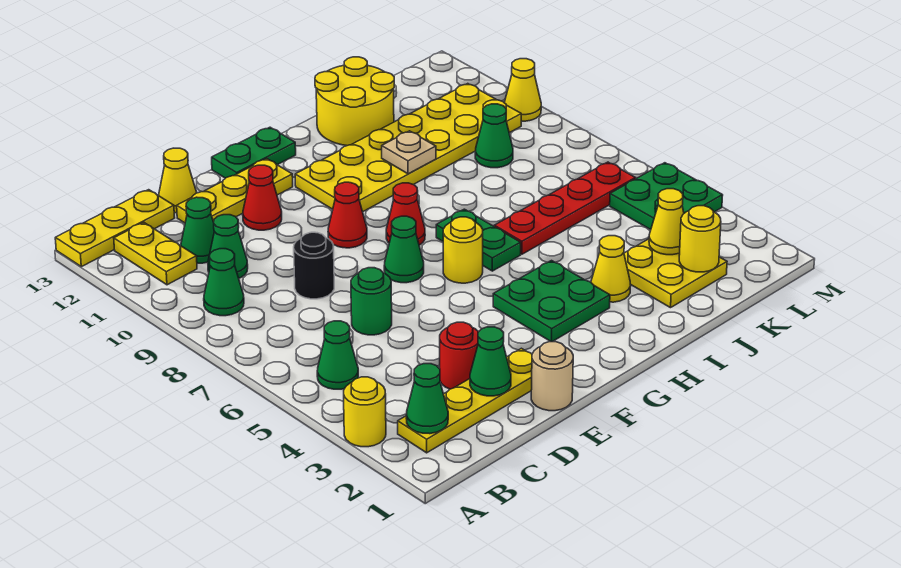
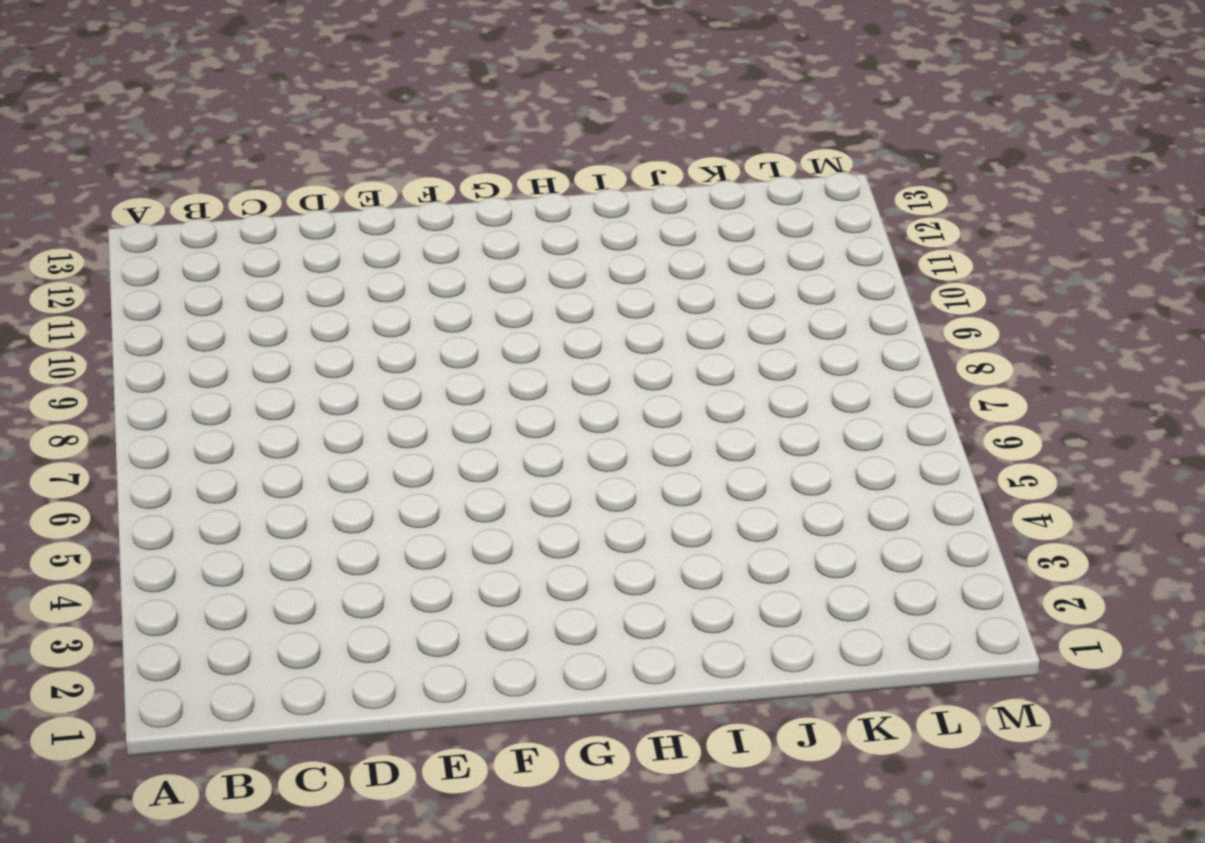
none -> yellow round brick A3 level 1
none -> yellow plate A13:C13 level 1
none -> yellow plate B2:E2 level 1
none -> green cone B5 level 1

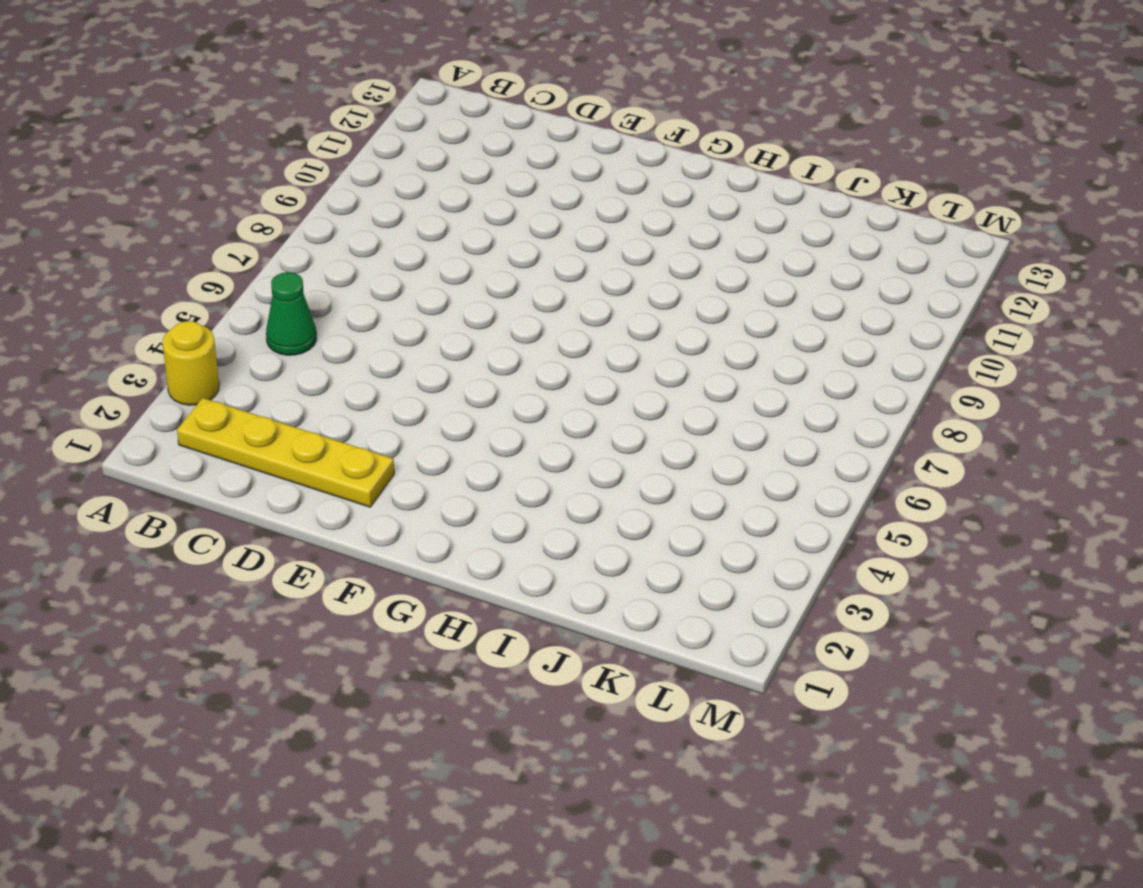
none -> yellow plate A13:C13 level 1
none -> green cone B9 level 1
none -> yellow plate B11:B12 level 1
none -> green cone C10 level 1

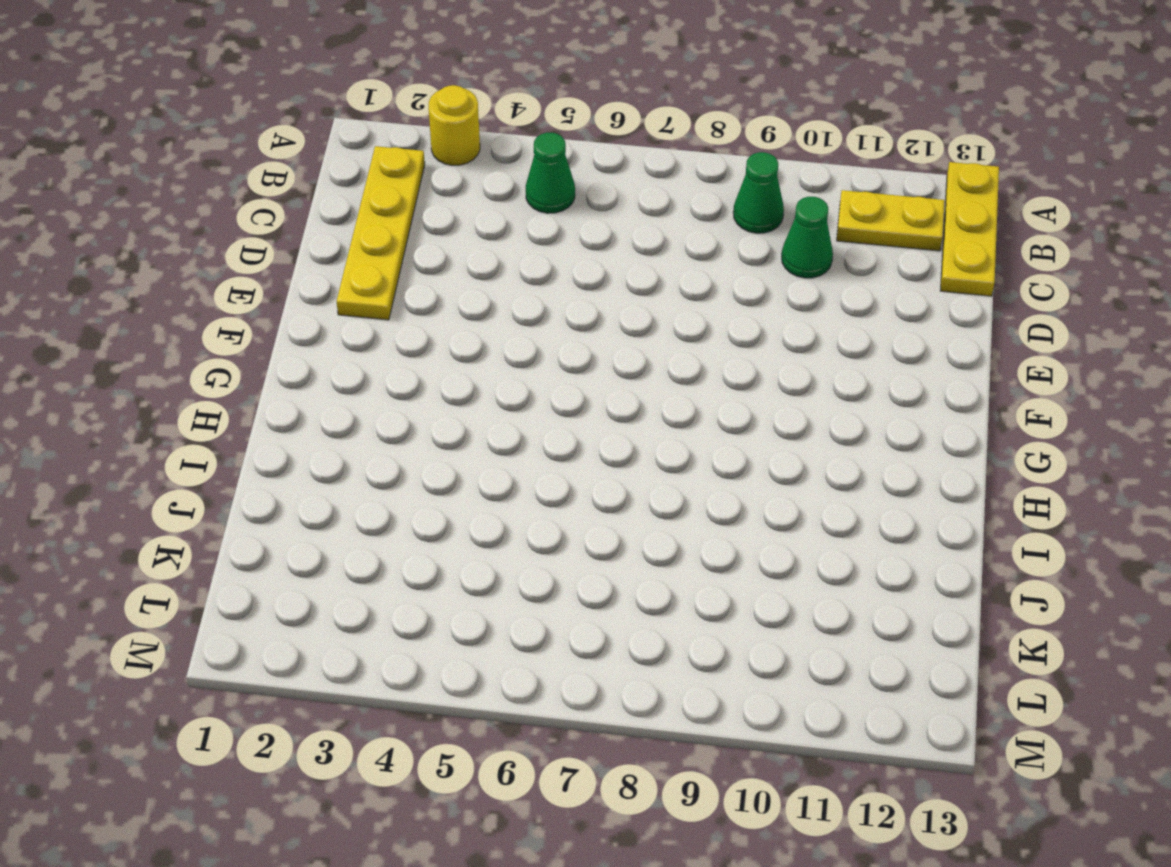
none -> green cone C11 level 1
none -> red round brick D3 level 1
none -> green round brick D6 level 1
none -> black round brick D8 level 1

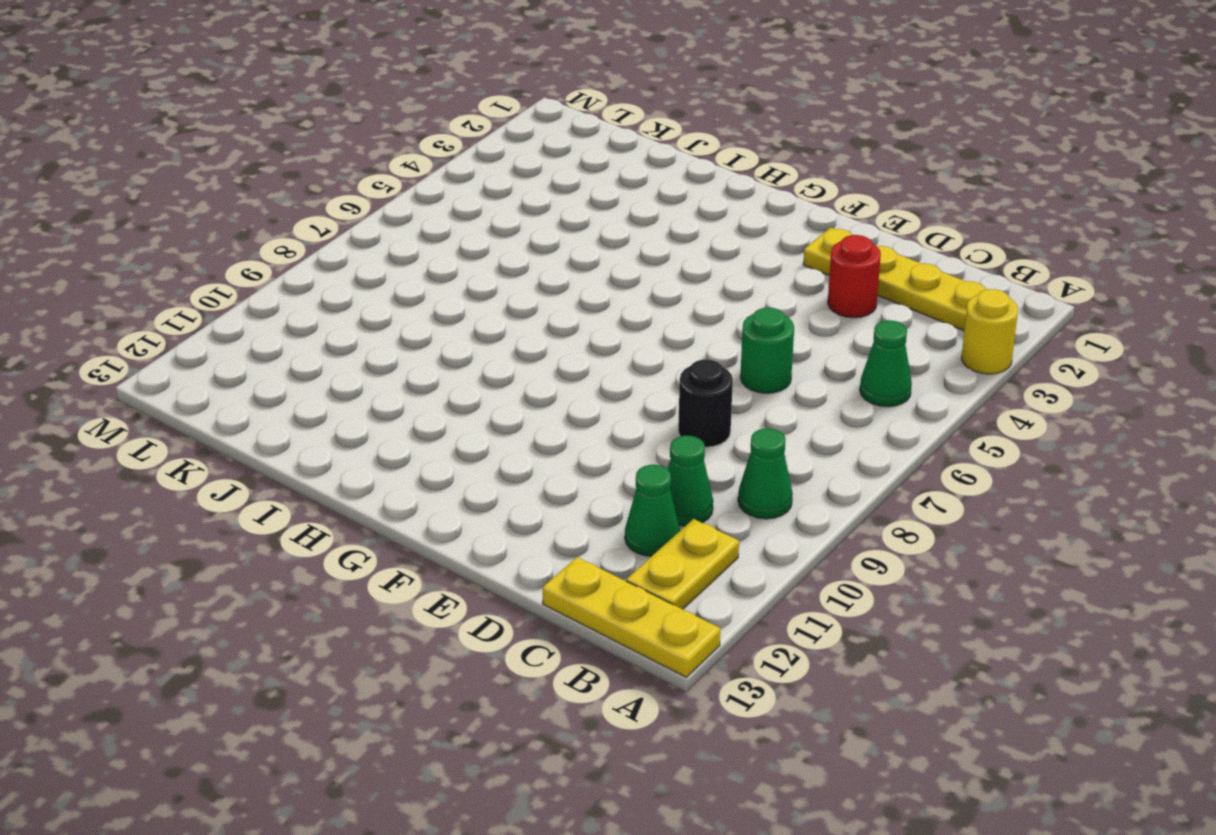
none -> yellow plate D12:F12 level 1
none -> yellow cone D13 level 1
none -> tan round brick E1 level 1
none -> red cone E11 level 1

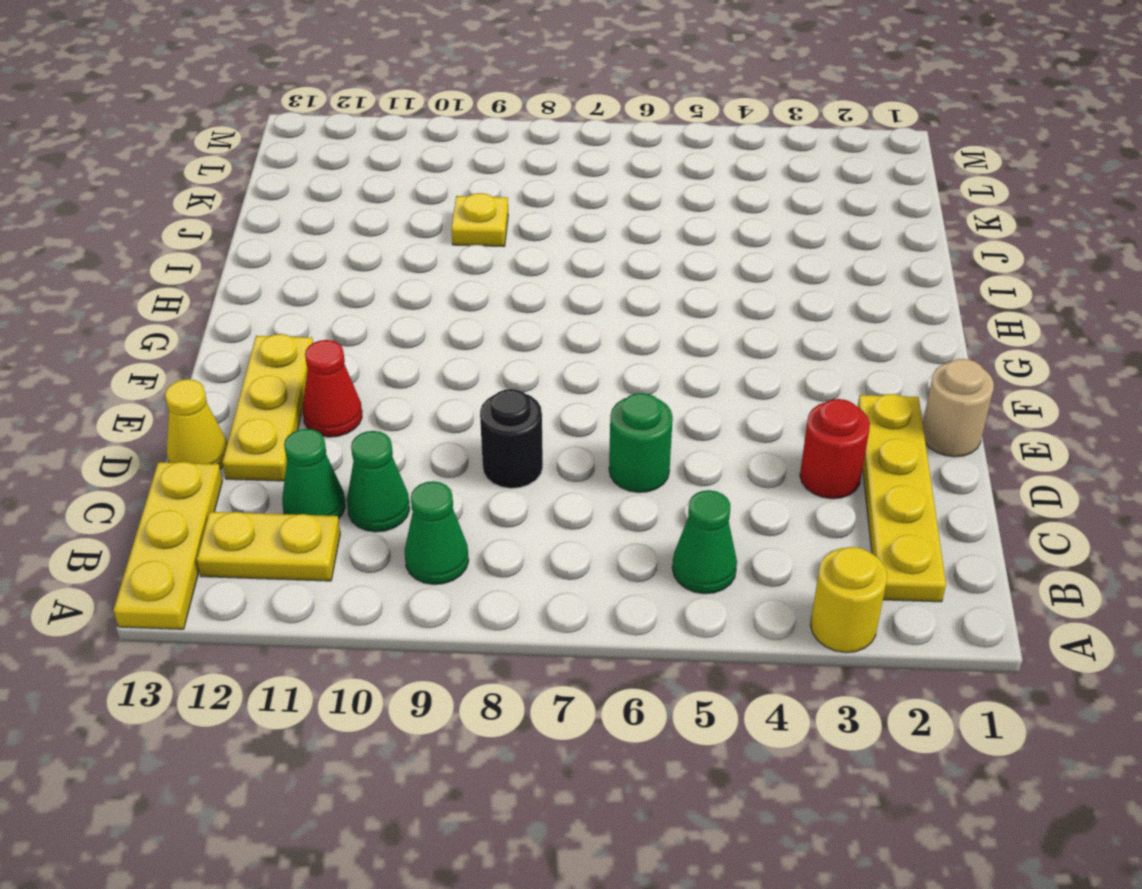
yellow plate J9 level 1 -> none
none -> green cone F7 level 1
none -> red cone F9 level 1
none -> green plate F13:G13 level 1
none -> green plate G3:H4 level 1

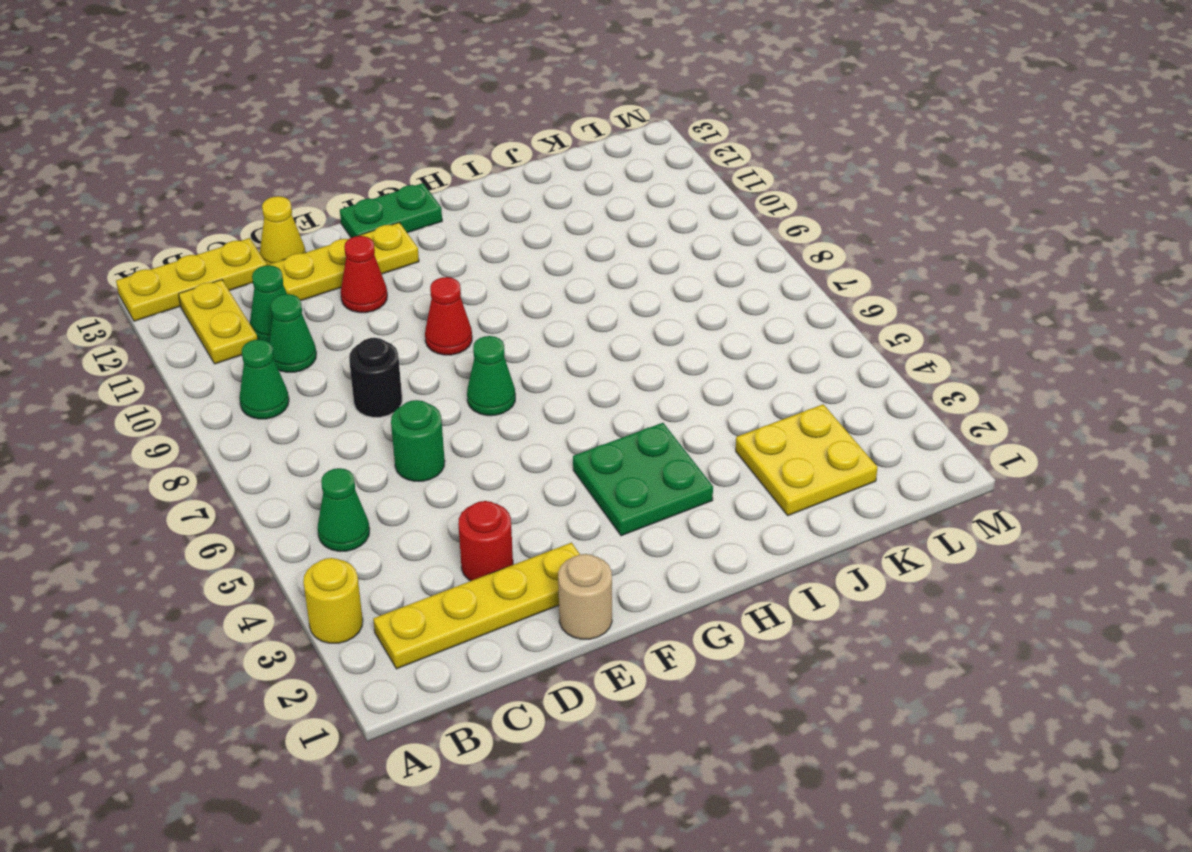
none -> yellow round brick G6 level 1
none -> red cone G8 level 1
none -> yellow plate G10:L11 level 1
none -> green plate H6:H7 level 1

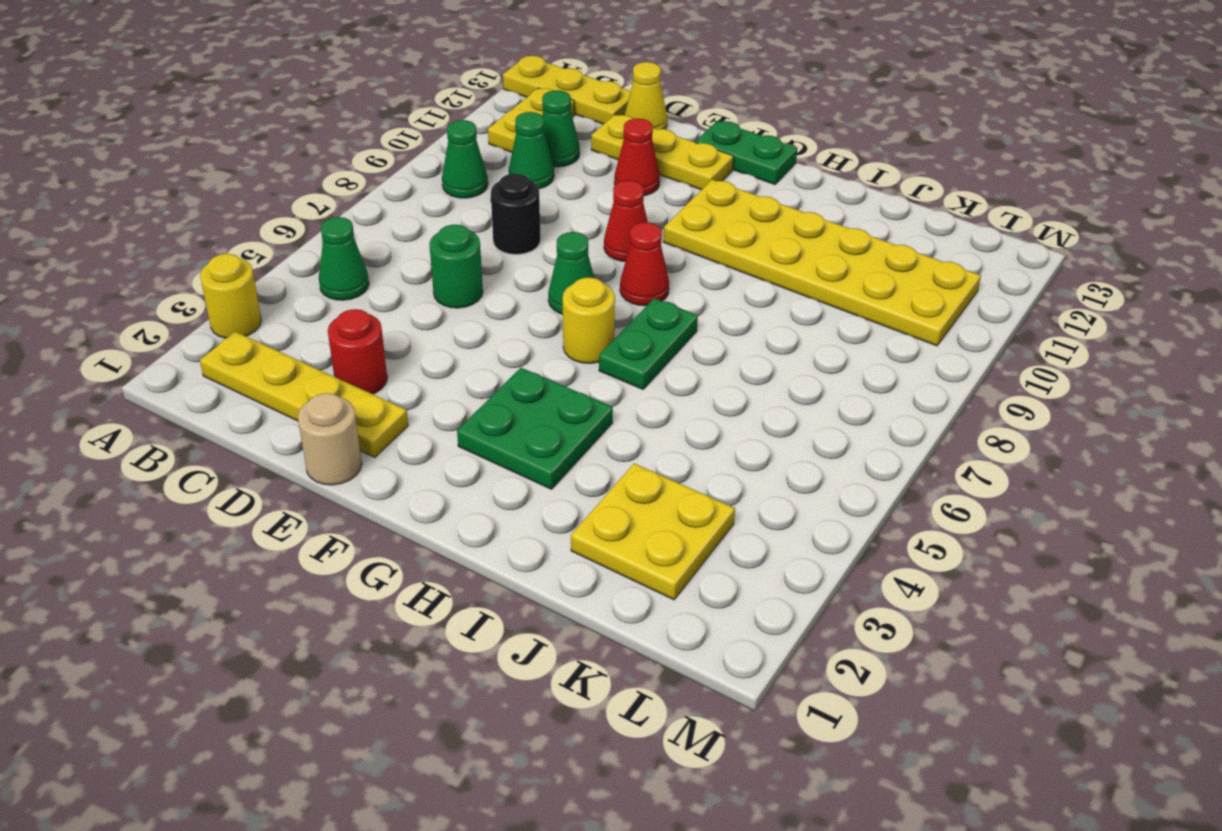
none -> yellow cone I3 level 1
none -> red plate I6:L6 level 1
none -> yellow round brick I12:J13 level 1
none -> green cone K9 level 1

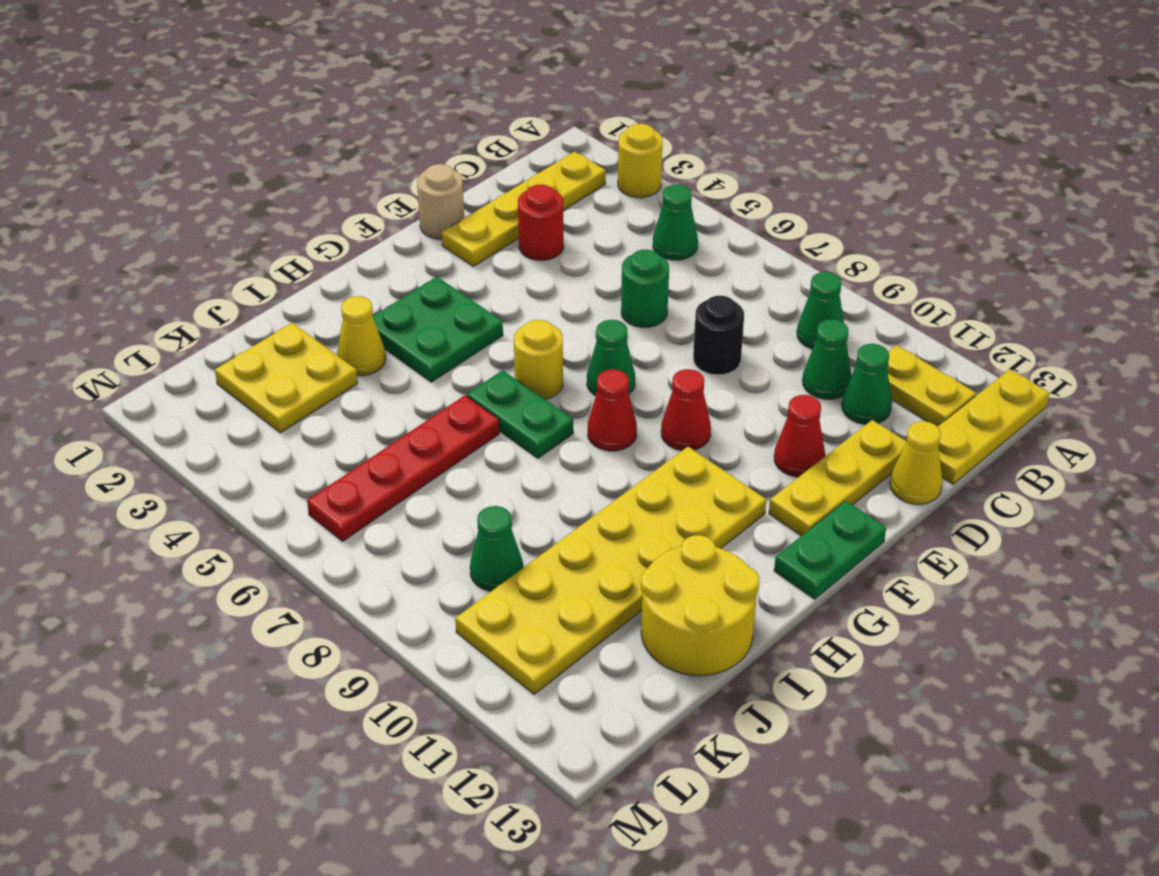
none -> green plate L4:M5 level 1
none -> yellow cone M10 level 1
none -> green cone B2 level 2
none -> green cone D2 level 2

